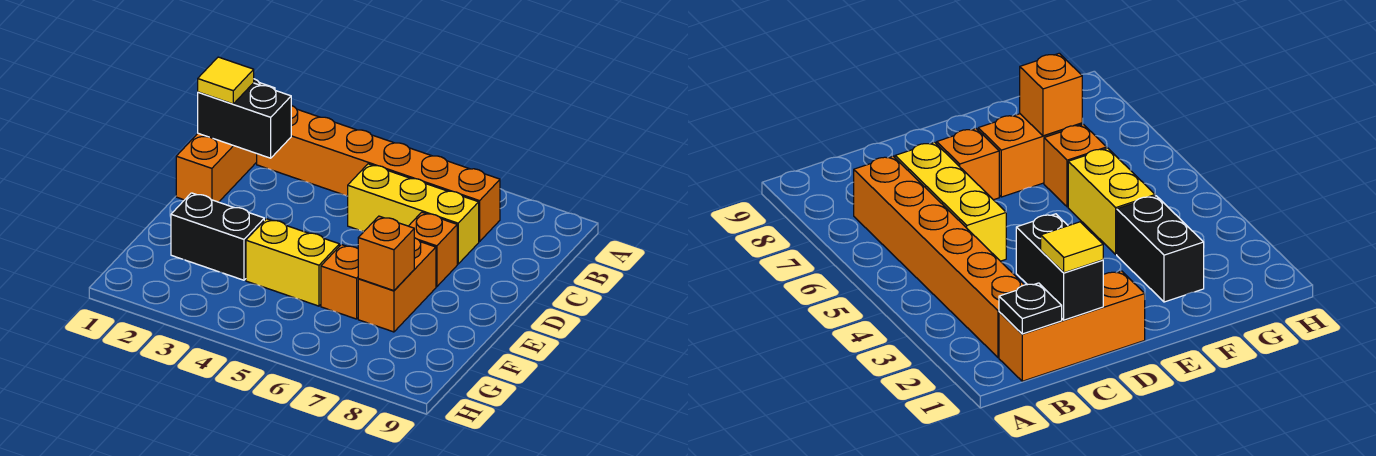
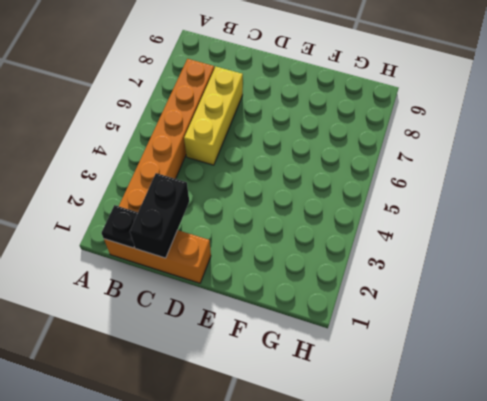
none -> orange brick D7 level 1
none -> orange brick E7:F7 level 1
none -> black brick F2:F3 level 1

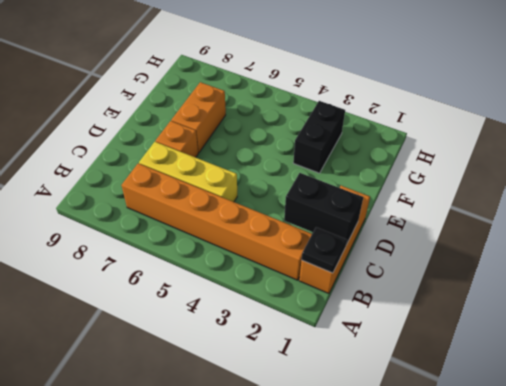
black brick F3:G3 level 1 -> black brick F2:F3 level 1
none -> yellow brick F4:F5 level 1
none -> orange brick F6 level 1
none -> orange brick F7 level 2

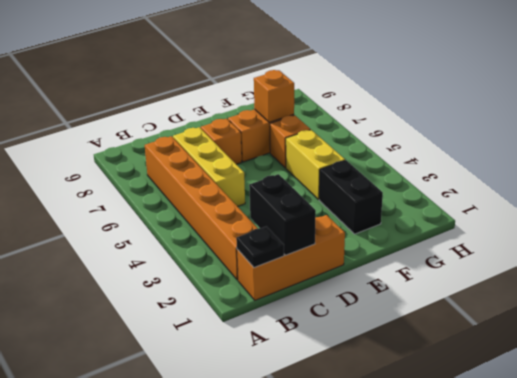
none -> yellow tile C1 level 3

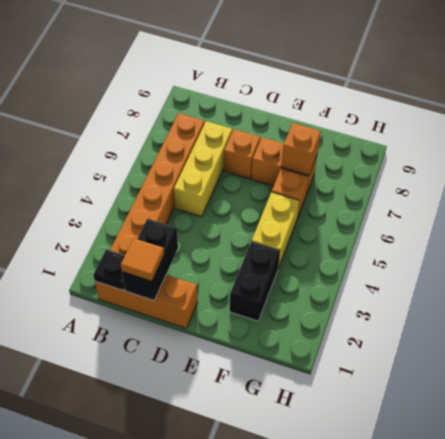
orange tile C1 level 3 -> yellow tile C1 level 3

